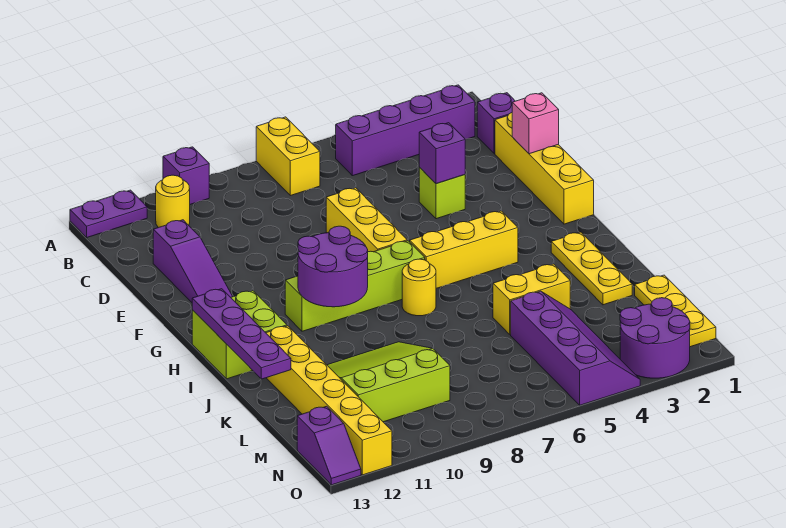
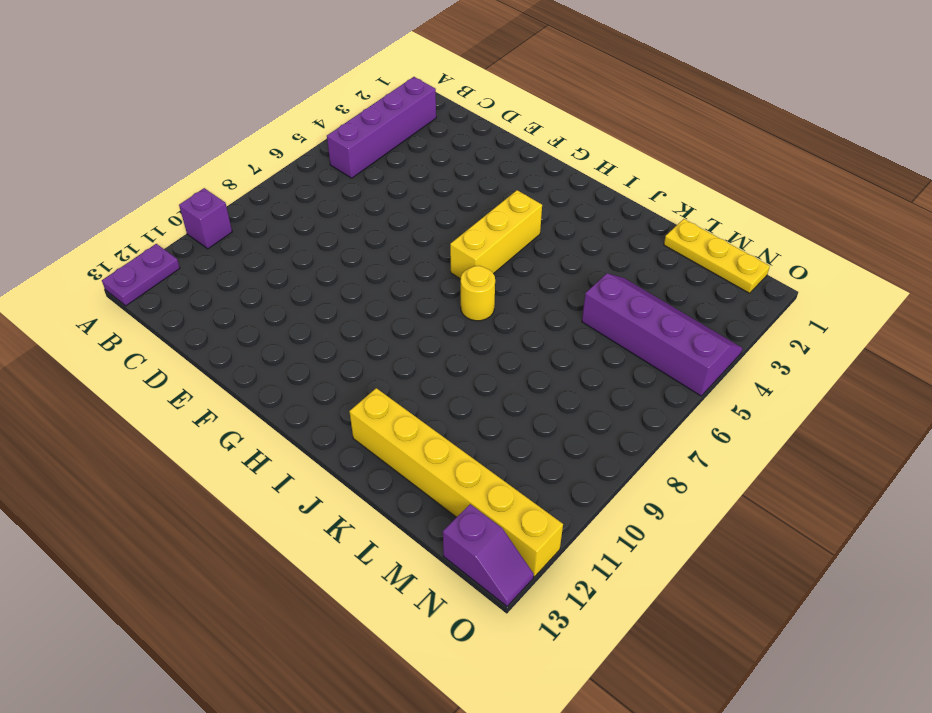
none -> yellow brick A7:B7 level 1
none -> yellow round brick B11 level 1
none -> purple brick C1 level 1

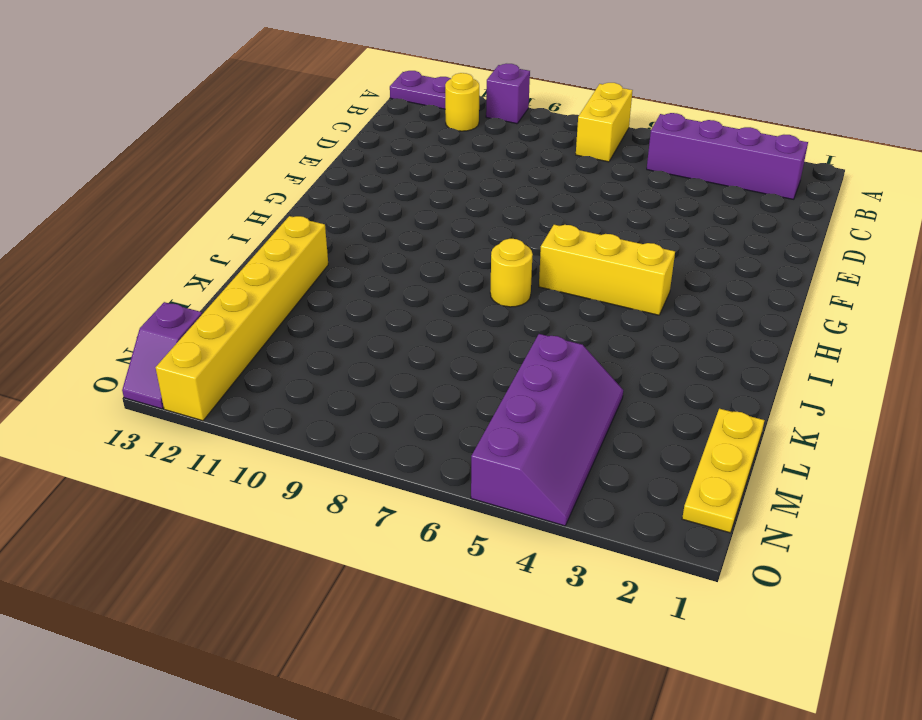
none -> purple brick C1 level 1
none -> yellow brick D1:G1 level 1
none -> purple slope D12:F12 level 1 top D

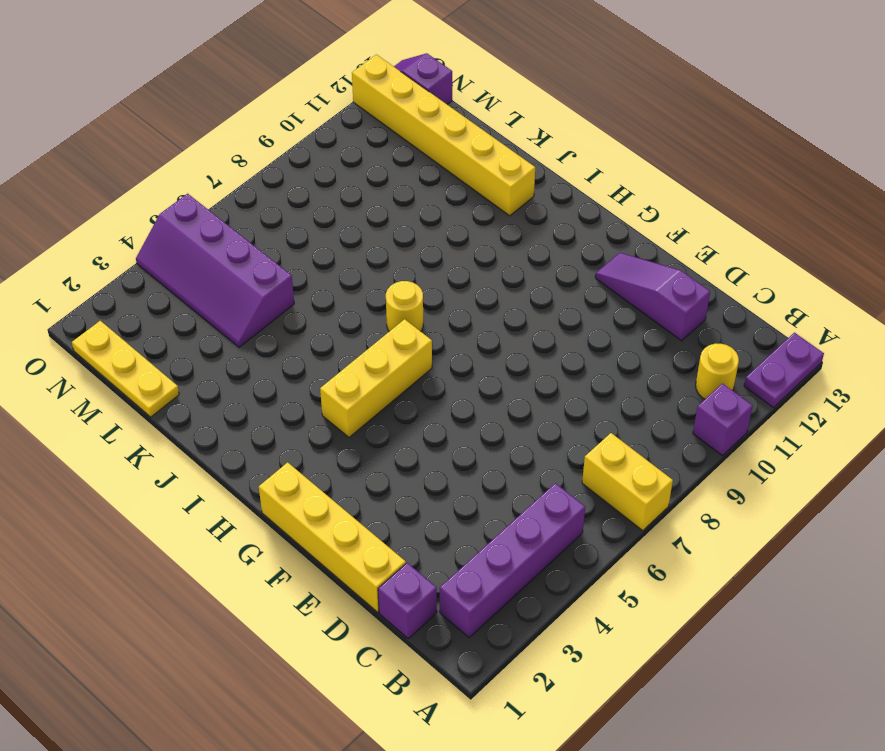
none -> lime brick E4 level 1
none -> yellow brick E7:G7 level 1
none -> lime brick H7:H10 level 1

